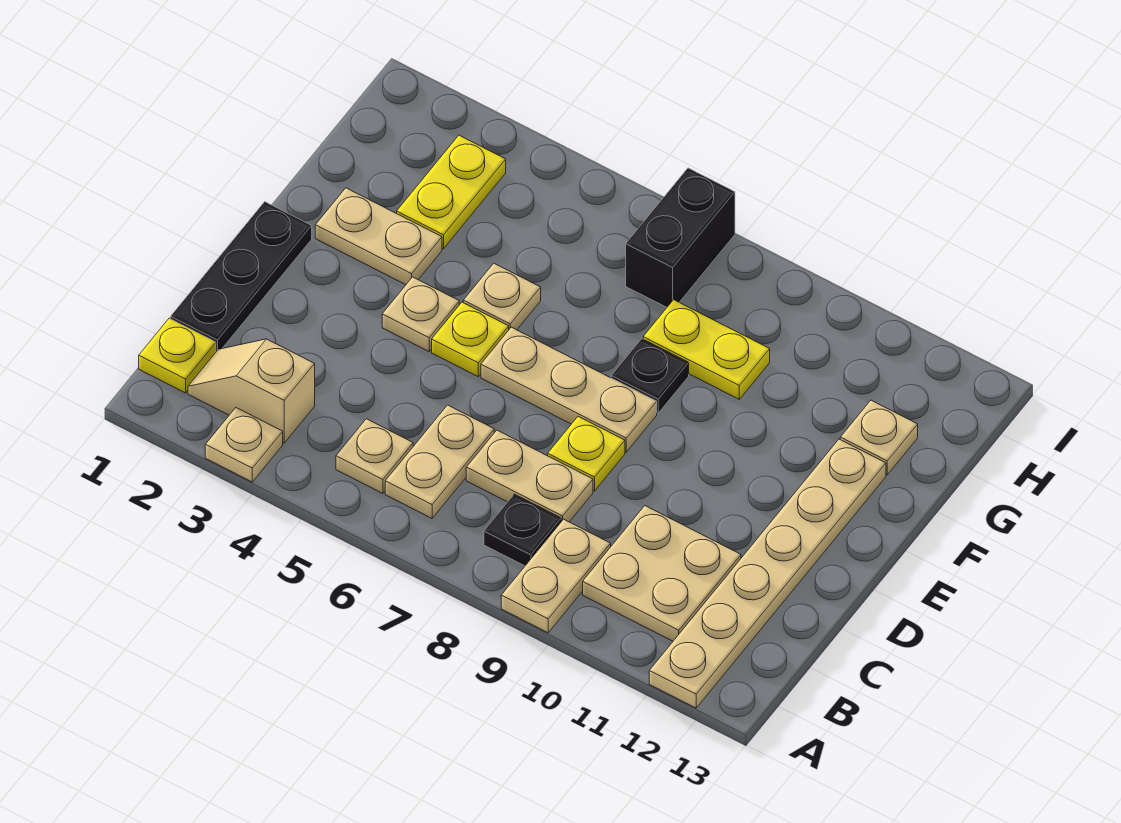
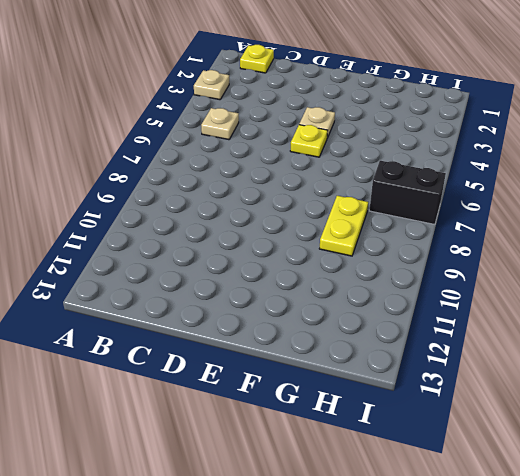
none -> tan plate A9:B9 level 1
none -> tan plate A12:F12 level 1
none -> tan slope B2:B3 level 1 top 3

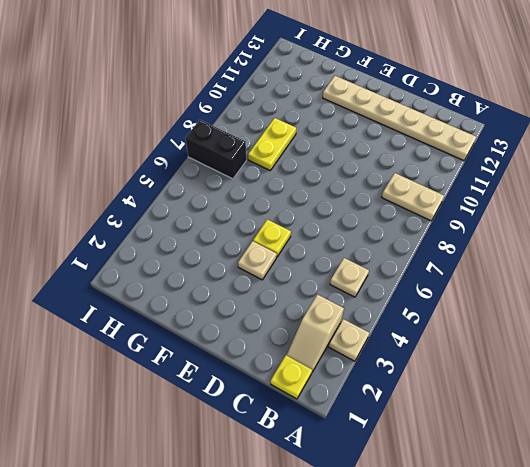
none -> tan plate B6:C6 level 1
none -> black plate B8 level 1
none -> tan plate B10:C11 level 1

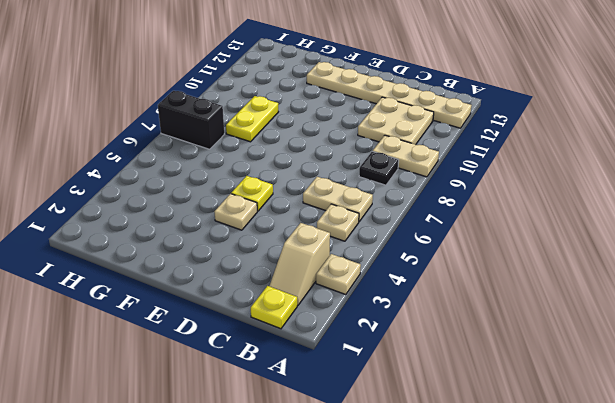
none -> black plate C1:E1 level 1
none -> tan plate C7:C8 level 1
none -> yellow plate D8 level 1

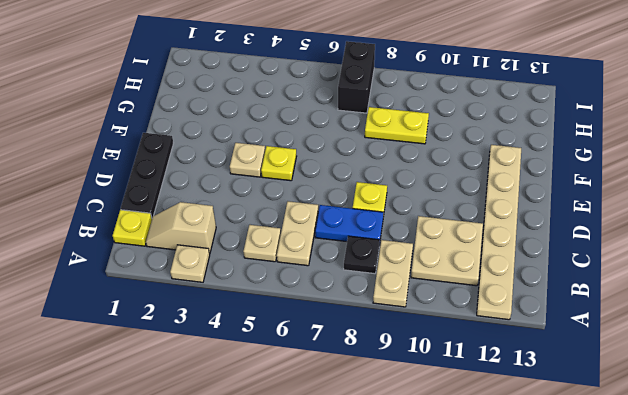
blue plate C7:C8 level 1 -> tan plate C7:C8 level 1
none -> tan plate E6:E8 level 1
none -> tan plate F2:F3 level 1
none -> tan plate F5 level 1

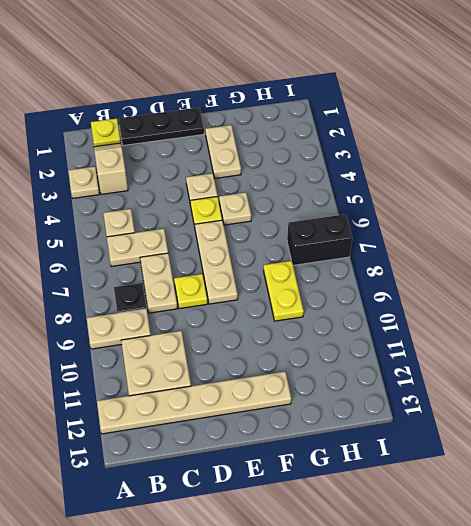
none -> black plate F8 level 1
none -> yellow plate G3:H3 level 1
none -> tan plate G12 level 1

